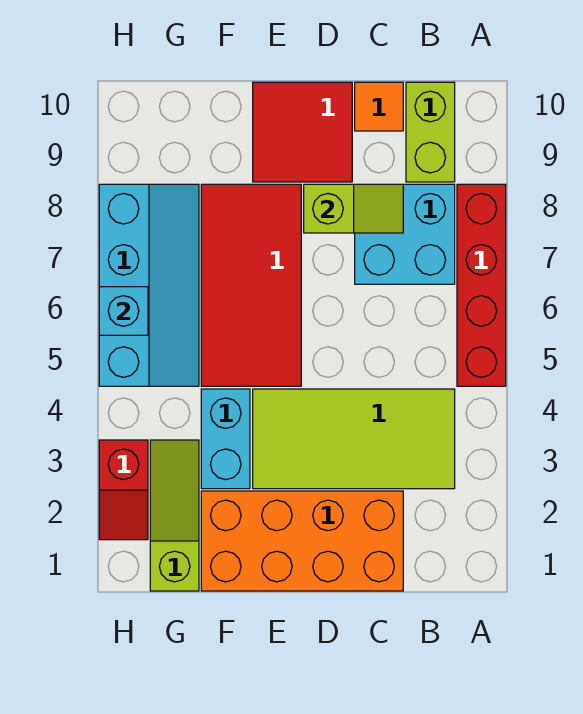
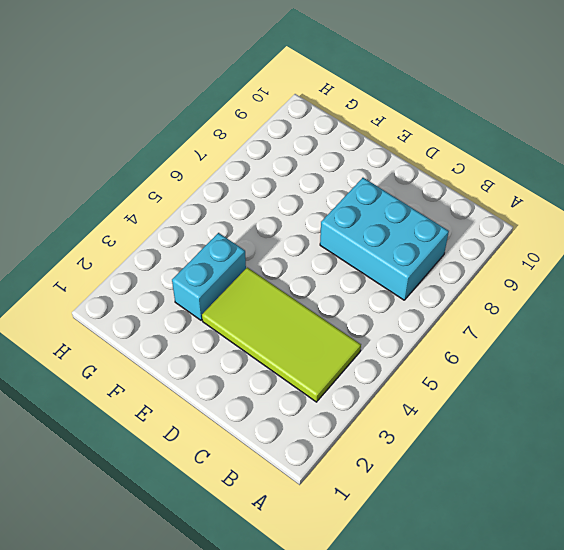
cyan brick B7:D8 level 1 -> cyan brick B7:C8 level 1
none -> red brick A5:A8 level 1
none -> lime brick B9:B10 level 1
none -> orange brick C1:F2 level 1

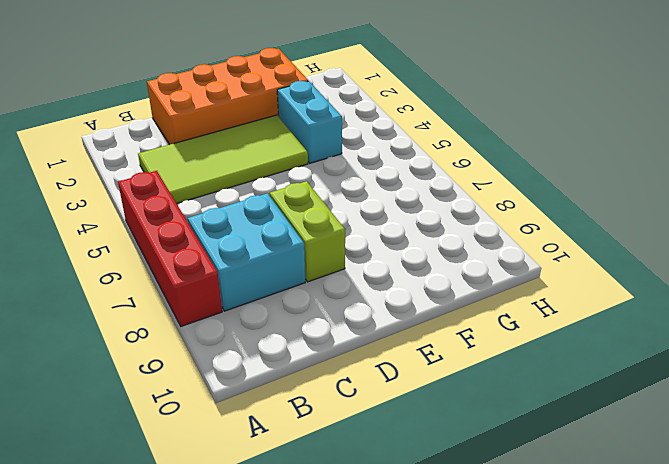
lime brick D7:D8 level 1 -> lime brick B9:B10 level 1
none -> orange tile C10 level 1
none -> red tile D9:E10 level 1
none -> red tile E5:F8 level 1

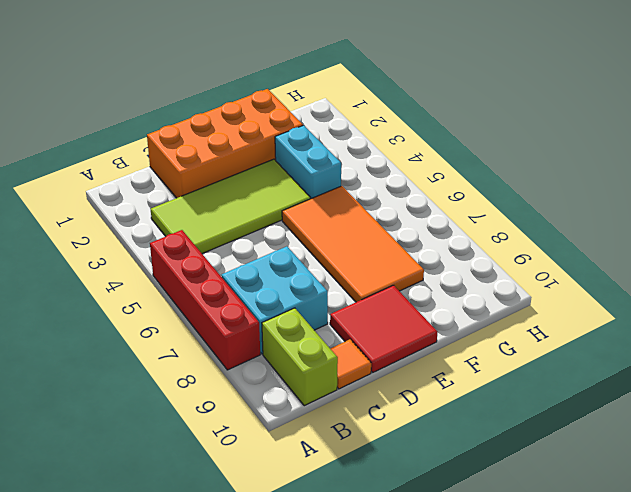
orange tile E5:F8 level 1 -> red tile E5:F8 level 1
none -> lime slope G1:G3 level 1 top 1
none -> cyan slope G5:H8 level 1 top H
none -> red slope H2:H3 level 1 top 3

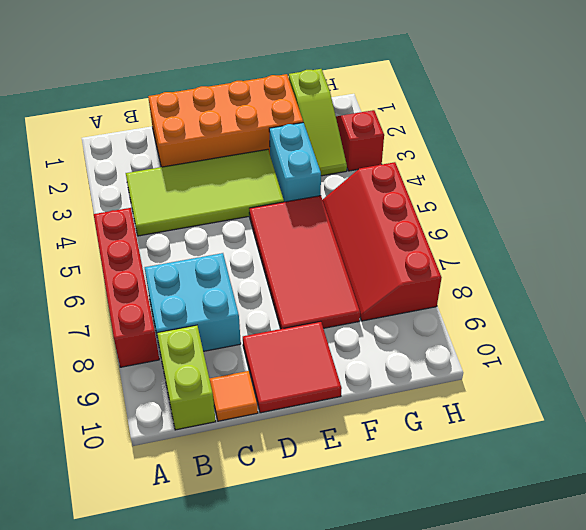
red slope G5:H8 level 1 top H -> cyan slope G5:H8 level 1 top H
none -> lime slope C8:D8 level 2 top D
none -> cyan brick H6 level 2

